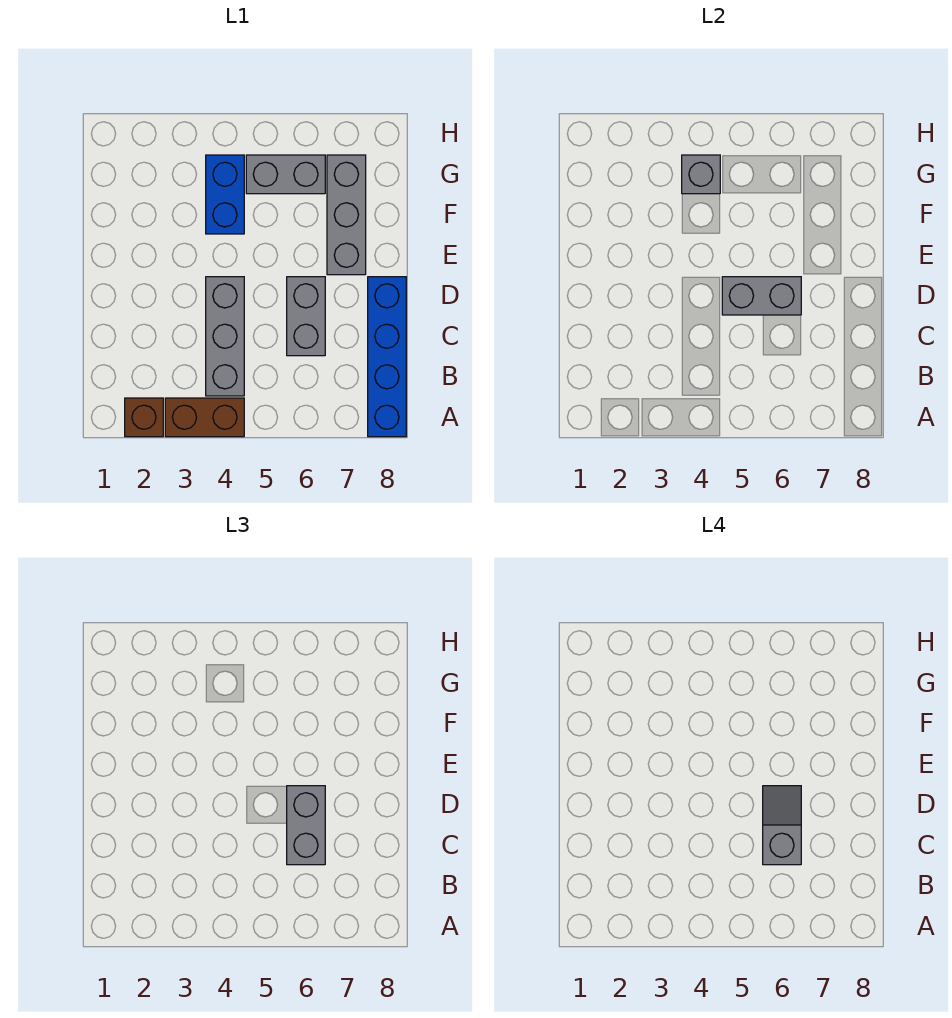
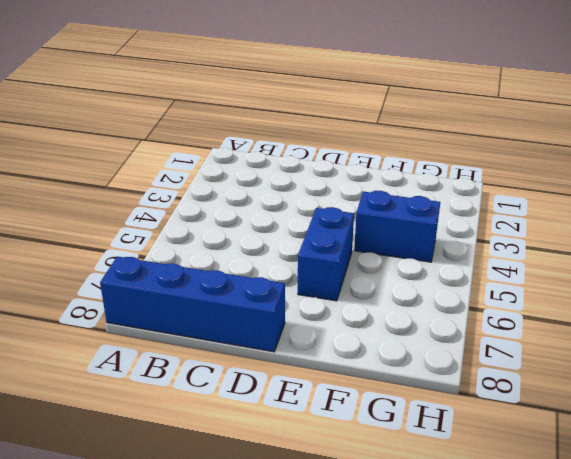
blue brick E5:E6 level 1 -> none
none -> brown brick A2 level 1
none -> brown brick A3:A4 level 1
none -> grey brick B4:D4 level 1

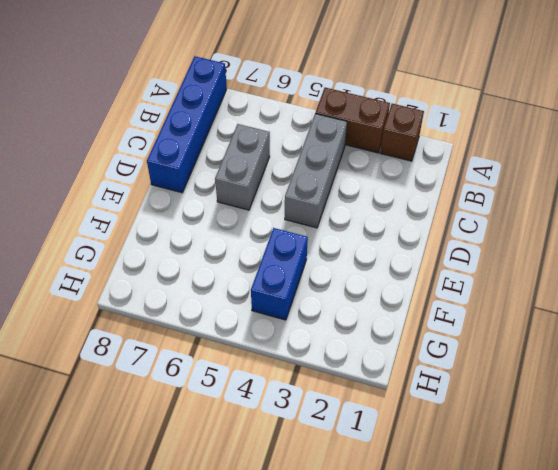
none -> grey brick E7:G7 level 1
none -> grey brick G5:G6 level 1
none -> grey brick D5:D6 level 2

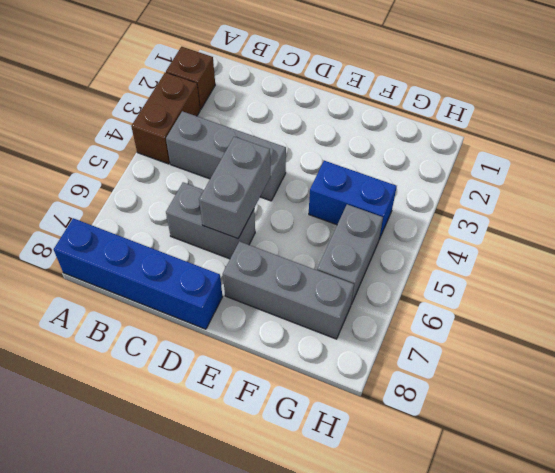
none -> grey brick G4 level 2
none -> grey brick C6:D6 level 3
none -> grey slope C6:D6 level 4 top C

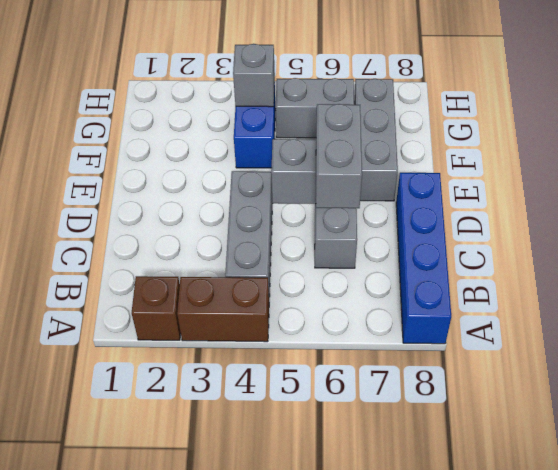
none -> grey slope C6:D6 level 4 top C

